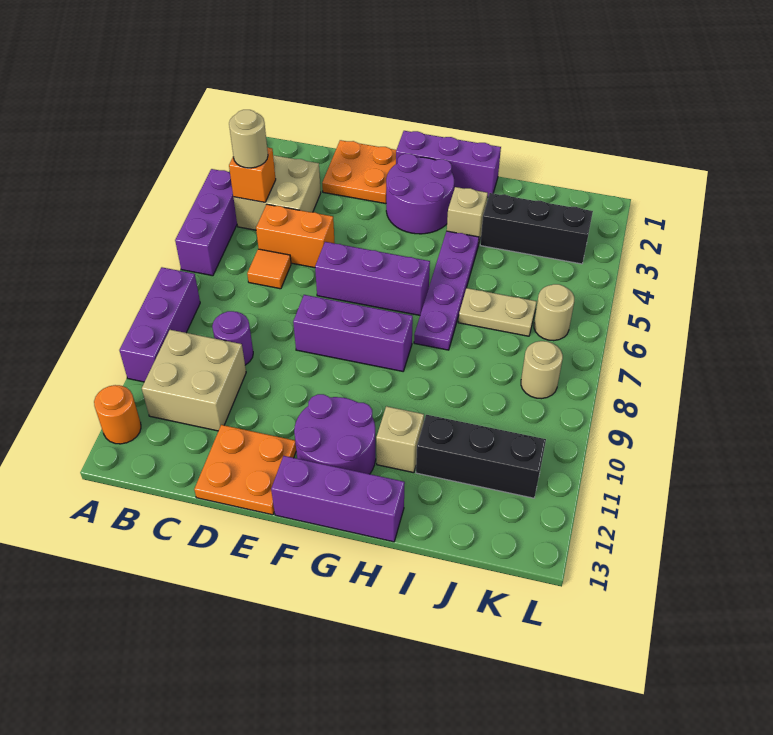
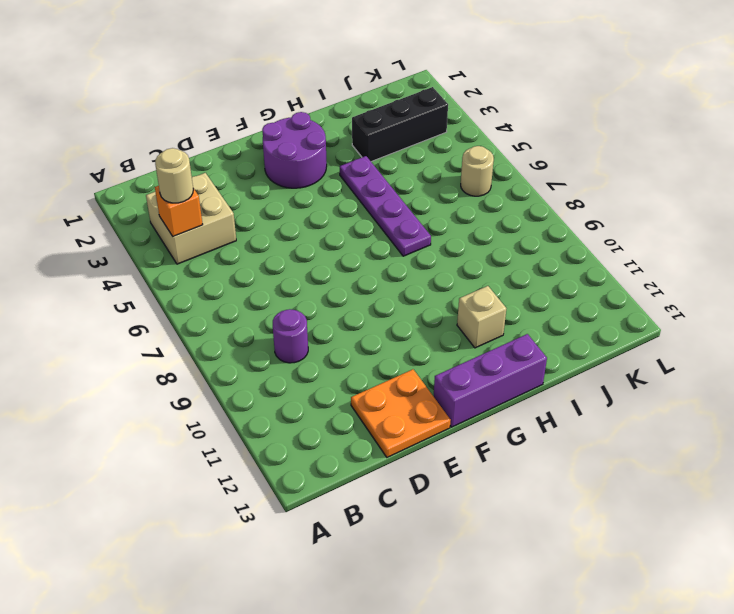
none -> purple brick A4:A6 level 1
none -> purple brick A8:A10 level 1
none -> orange round brick A12 level 1

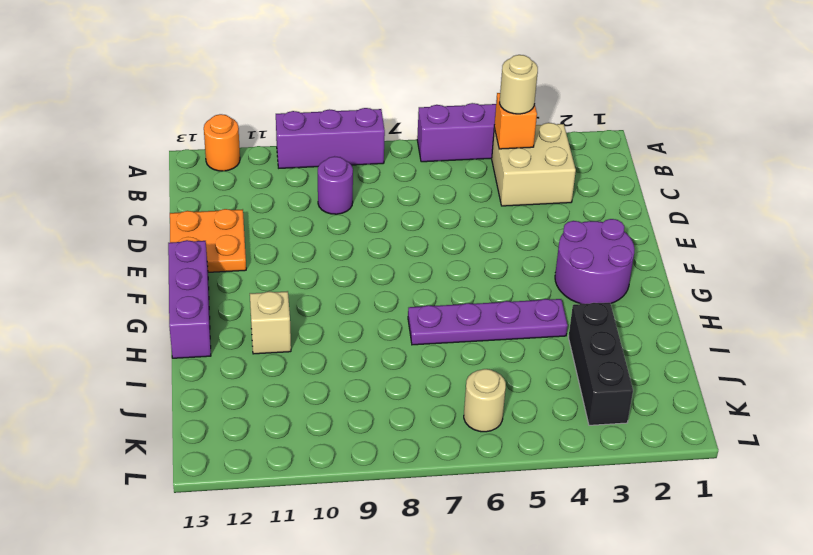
none -> tan brick B10:C11 level 1
none -> orange brick C5:D5 level 1
none -> orange tile C6 level 1

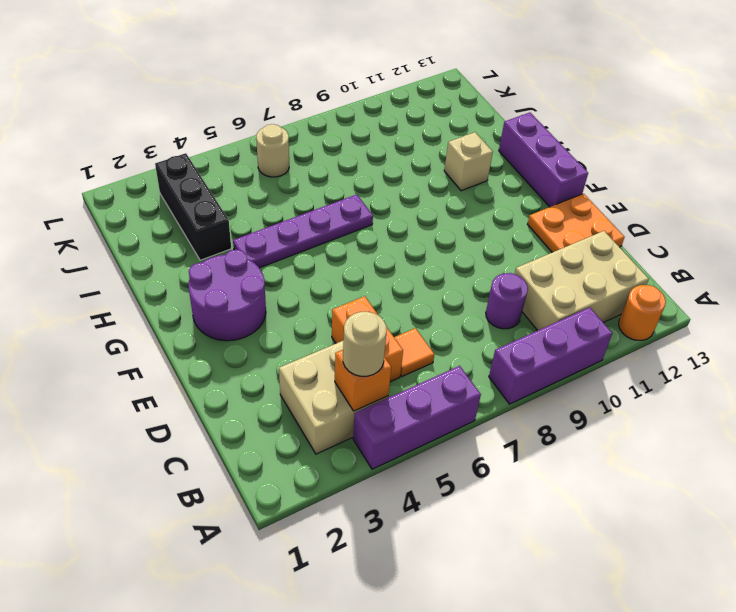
tan brick B10:C12 level 1 -> tan brick B10:C11 level 1
none -> orange plate D1:E2 level 1
none -> purple brick E6:G6 level 1
none -> purple brick E8:G8 level 1

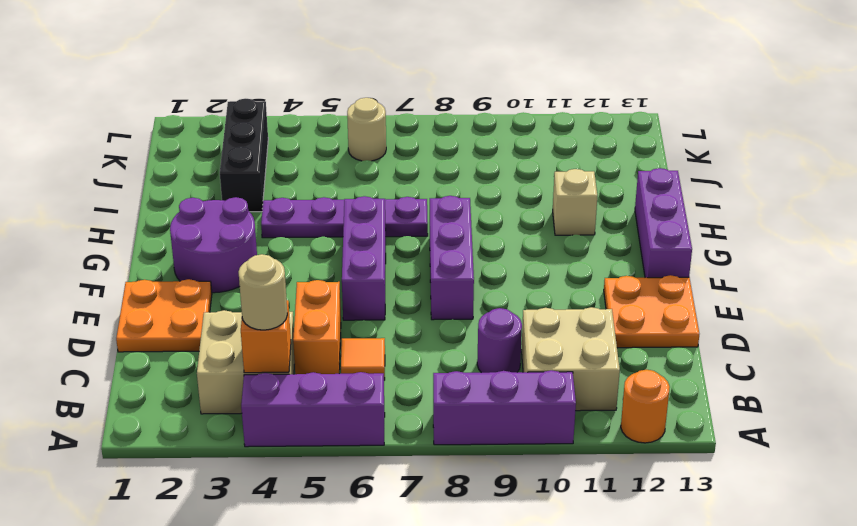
none -> purple brick F1:H1 level 1
none -> purple round brick F11:G12 level 1
none -> tan brick H3 level 1

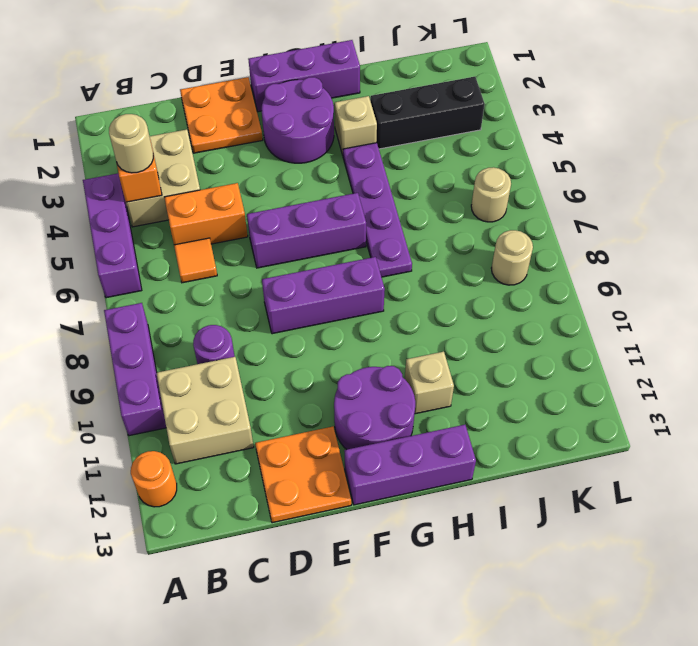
none -> tan plate I6:J6 level 1
none -> black brick I11:K11 level 1

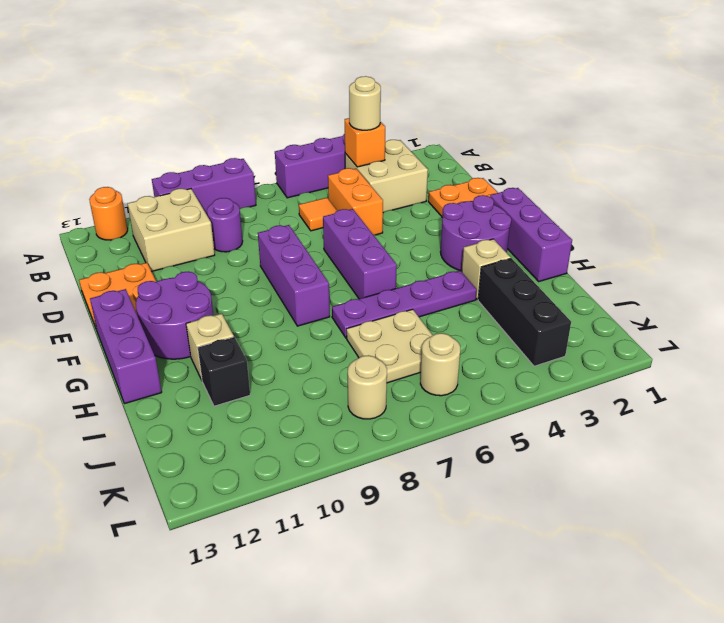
tan plate I6:J7 level 1 -> tan plate I6:J6 level 1
black brick I11 level 1 -> black brick I11:K11 level 1

